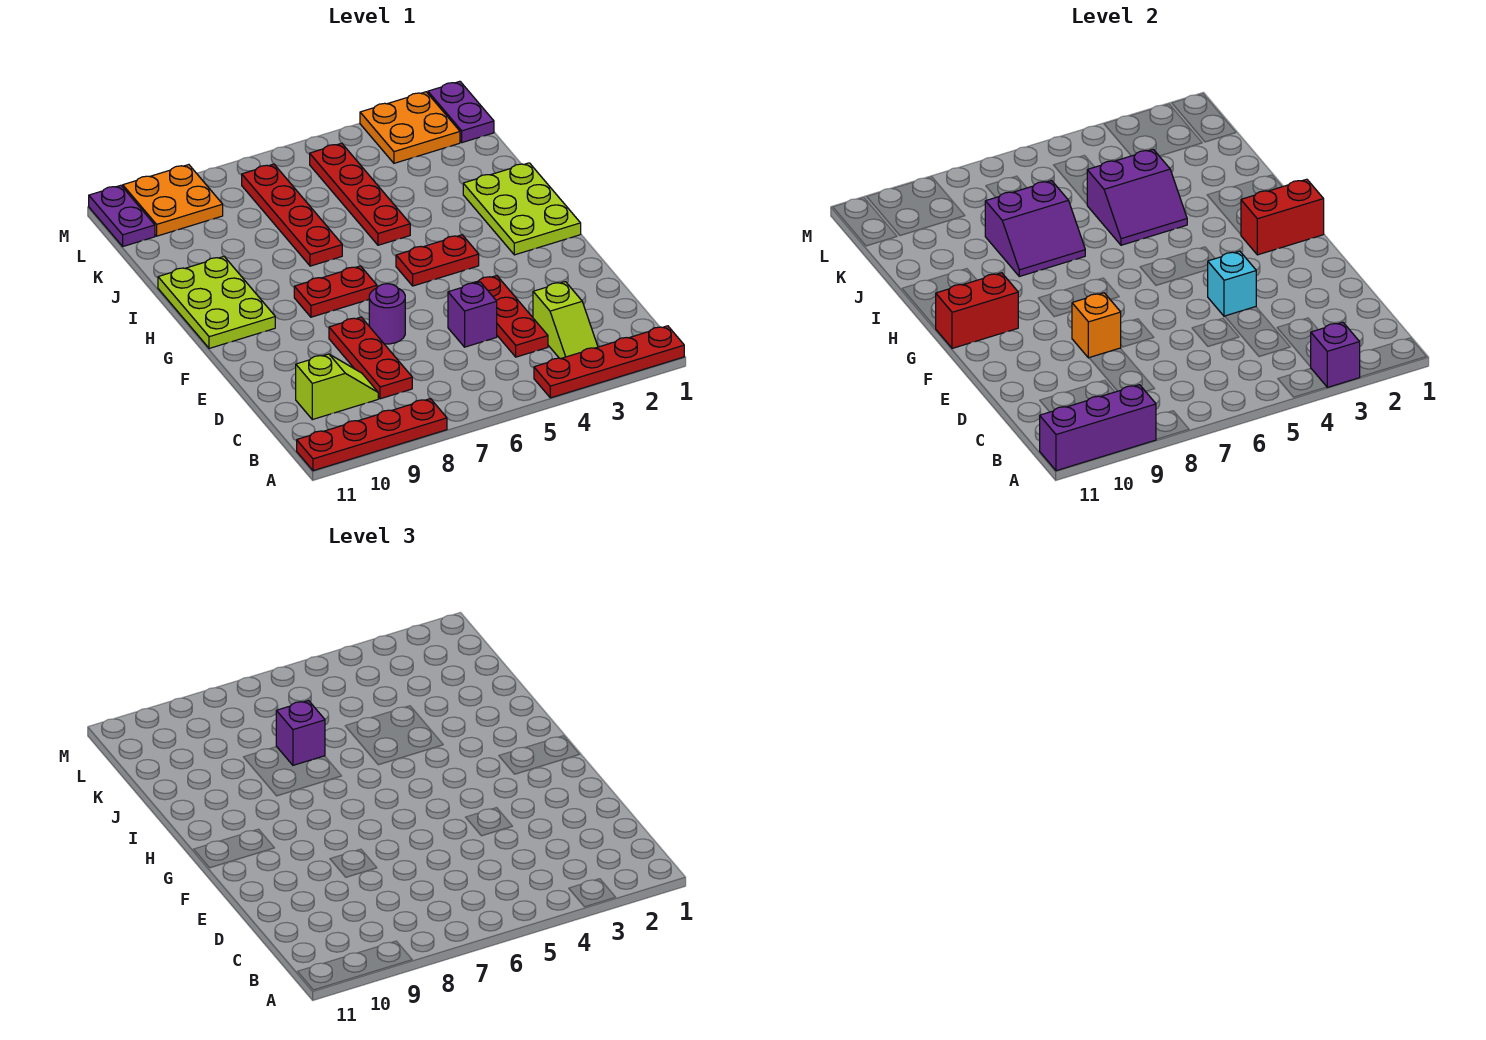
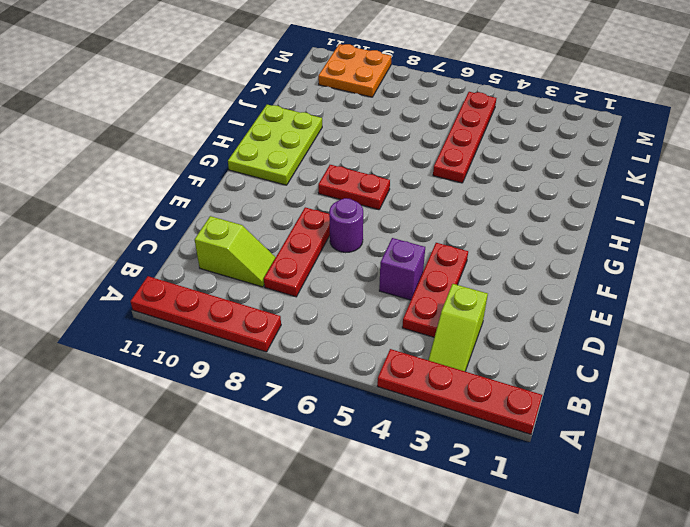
none -> lime plate G1:I2 level 1
none -> red plate G4:G5 level 1
none -> red plate I7:L7 level 1

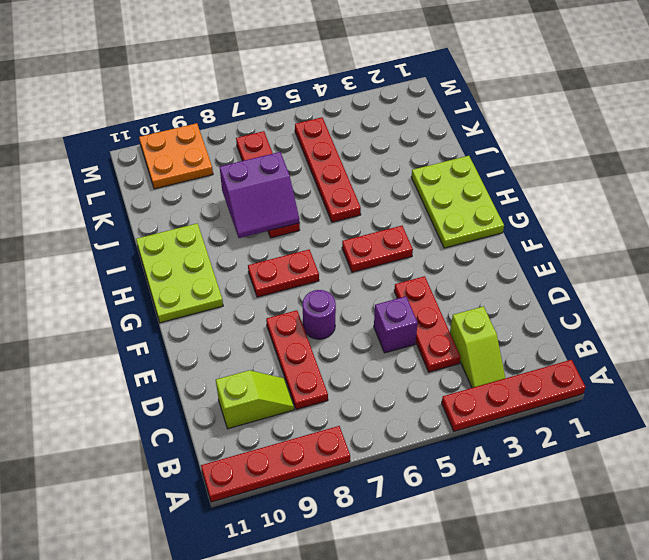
none -> purple plate L1:M1 level 1
none -> orange plate L2:M3 level 1
none -> purple plate L11:M11 level 1

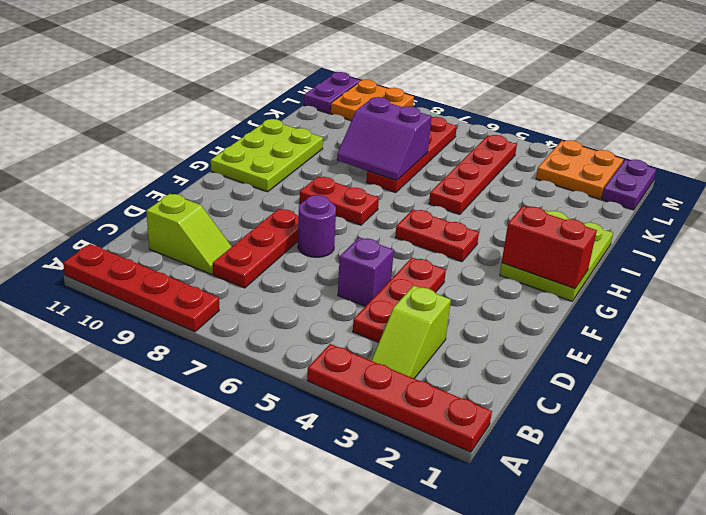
none -> purple brick A3 level 2
none -> purple brick A9:A11 level 2
none -> cyan brick E4 level 2

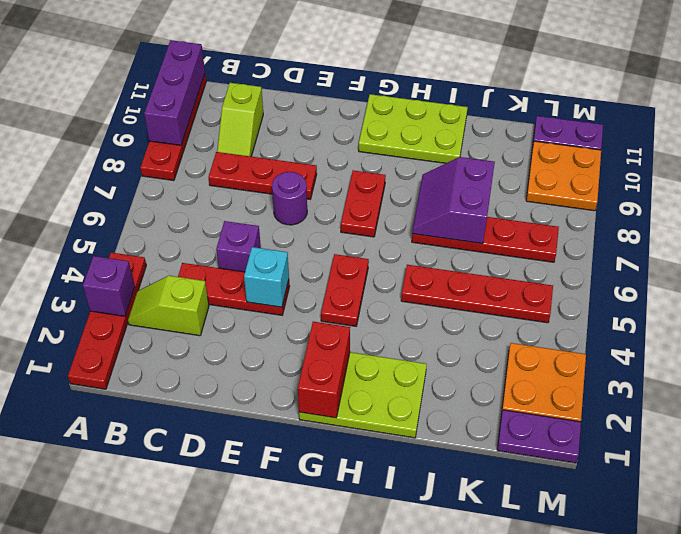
none -> orange brick E8 level 2
none -> red brick G10:G11 level 2
none -> purple slope I4:J5 level 2 top J

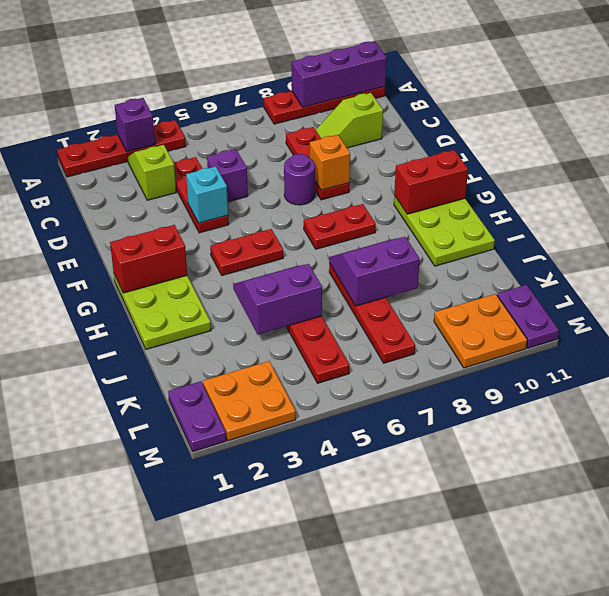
none -> purple brick J7 level 3

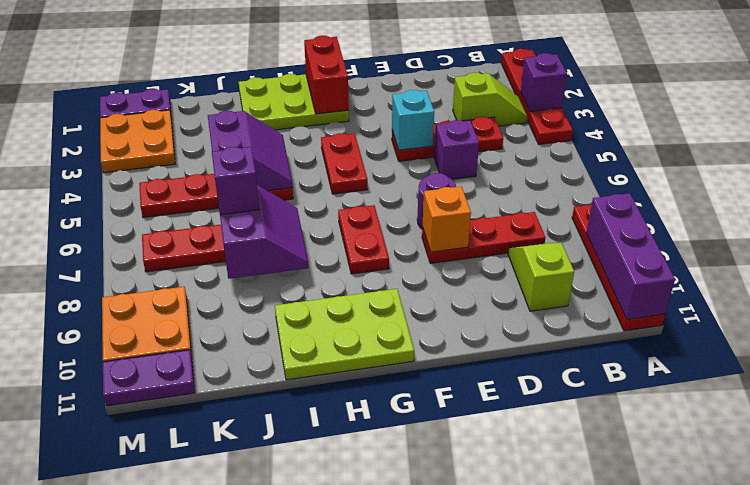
none -> red brick G10:G11 level 2

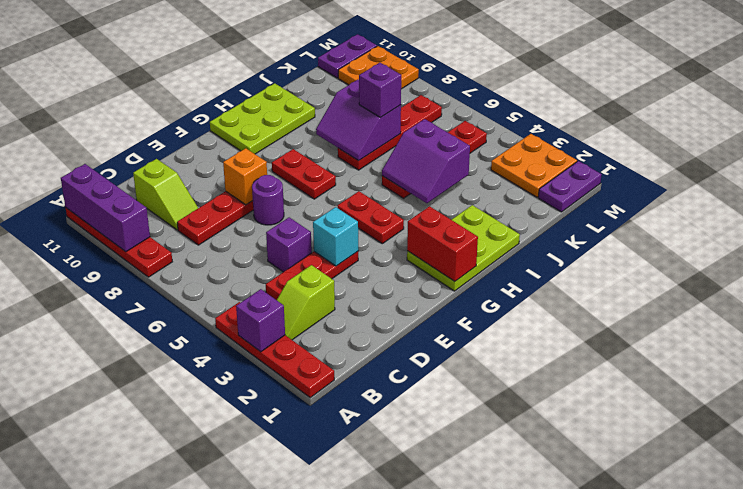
none -> red brick G10:G11 level 2

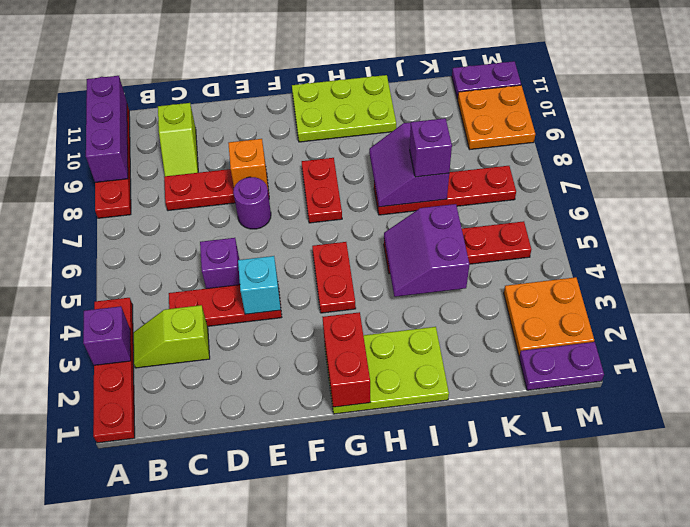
none -> red brick G10:G11 level 2

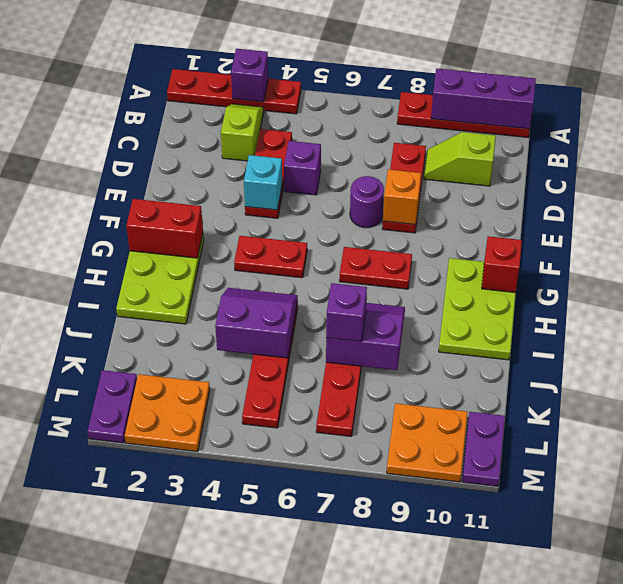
red brick G11 level 2 -> red brick G10:G11 level 2

